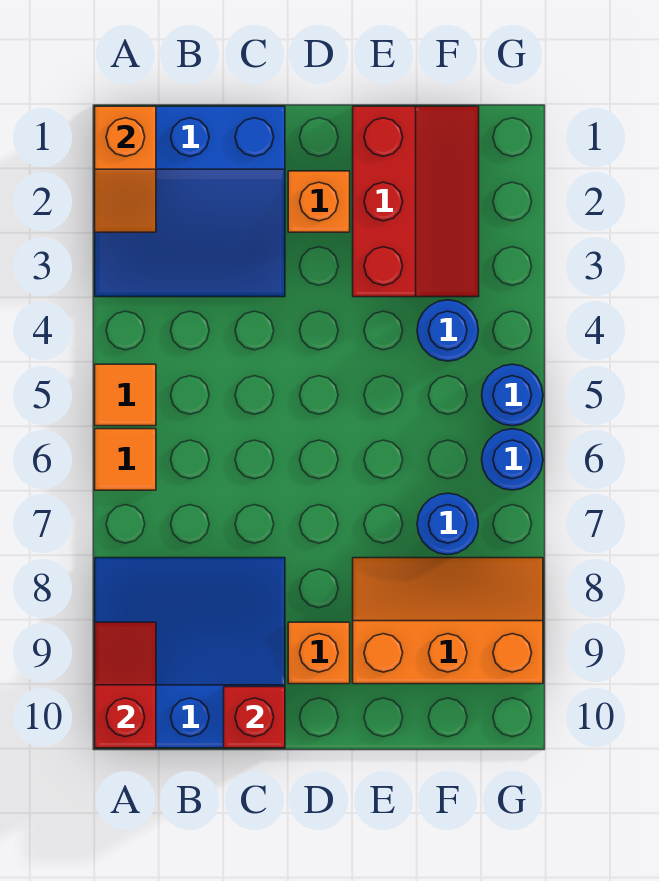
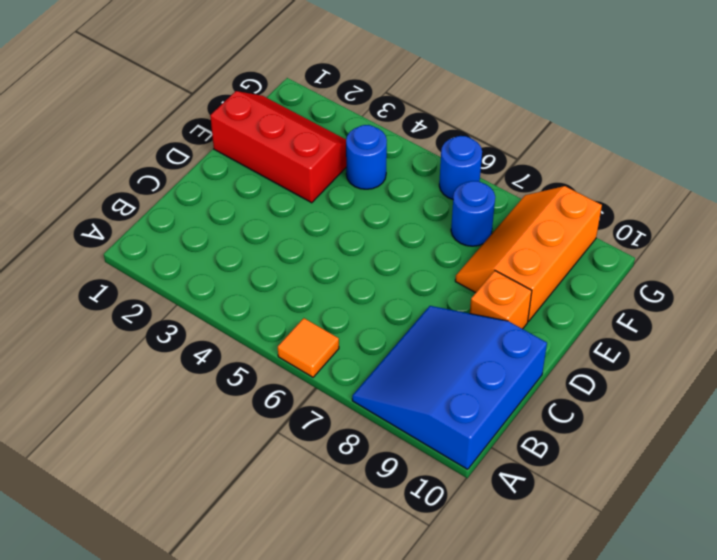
none -> blue slope A1:C3 level 1 top 1
none -> orange tile A5 level 1
none -> orange brick D2 level 1

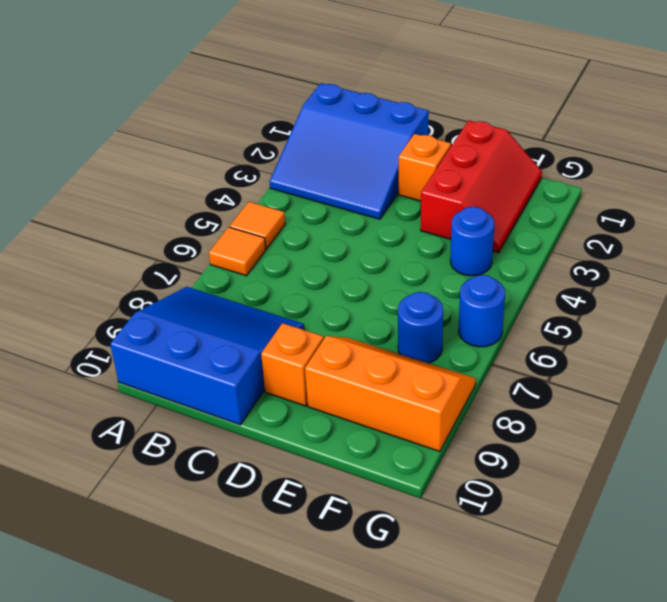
none -> blue round brick G5 level 1
none -> orange slope A1:A2 level 2 top 1
none -> red slope A9:A10 level 2 top 10

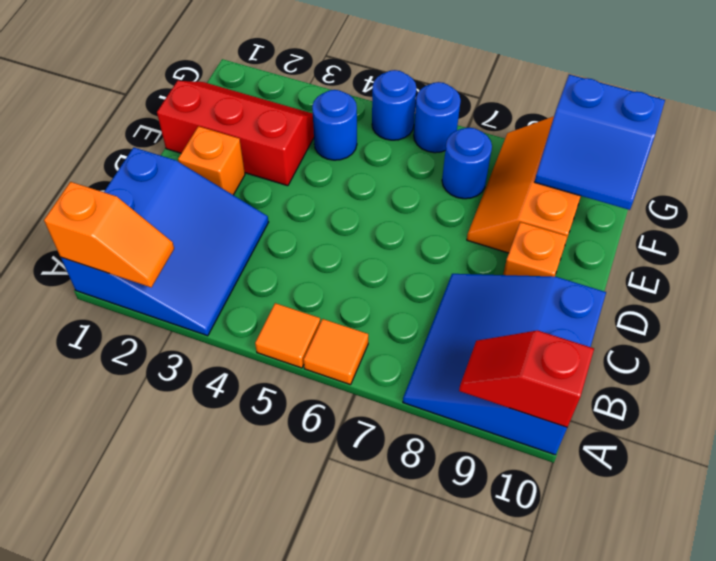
blue slope F9:G10 level 2 top G -> none
none -> red brick C10 level 2

